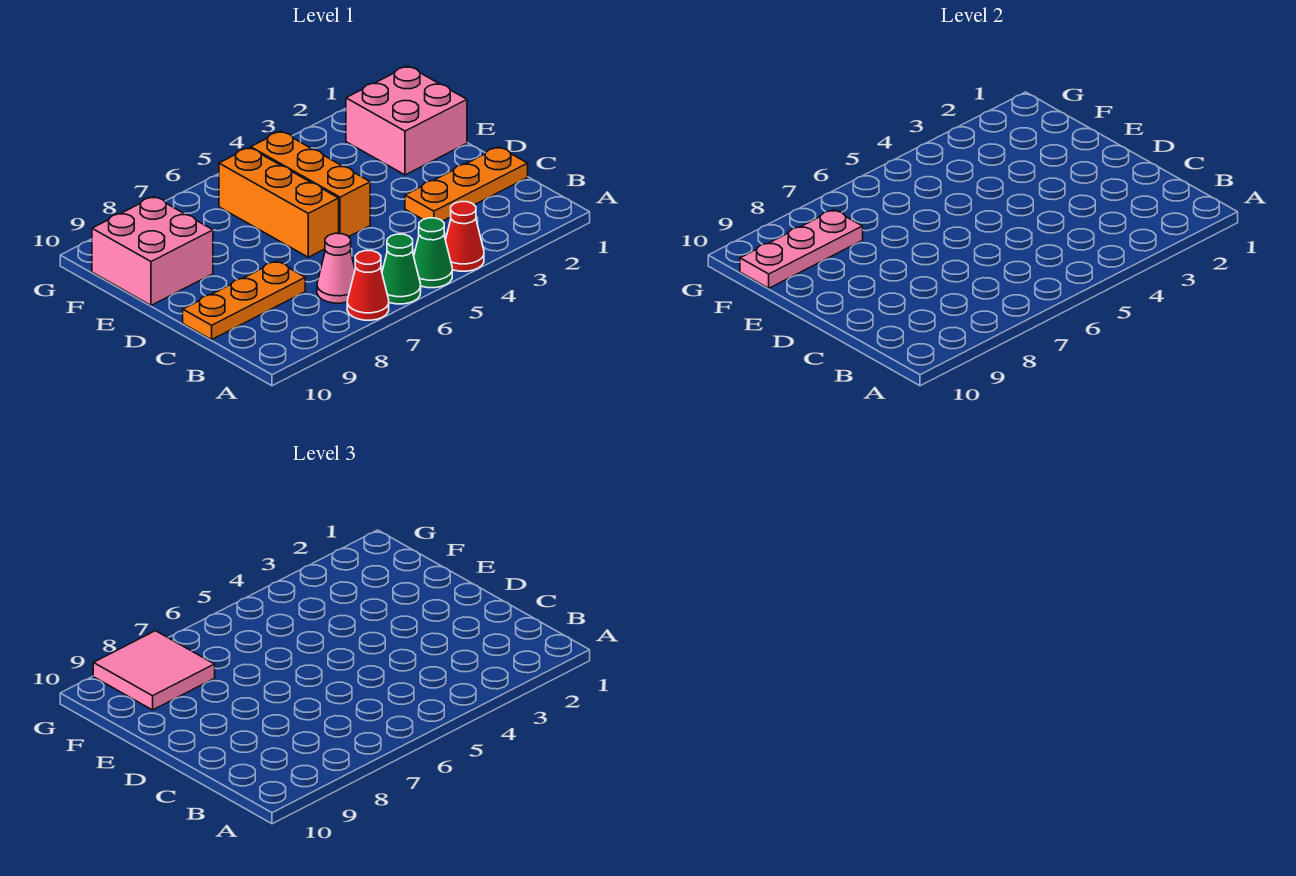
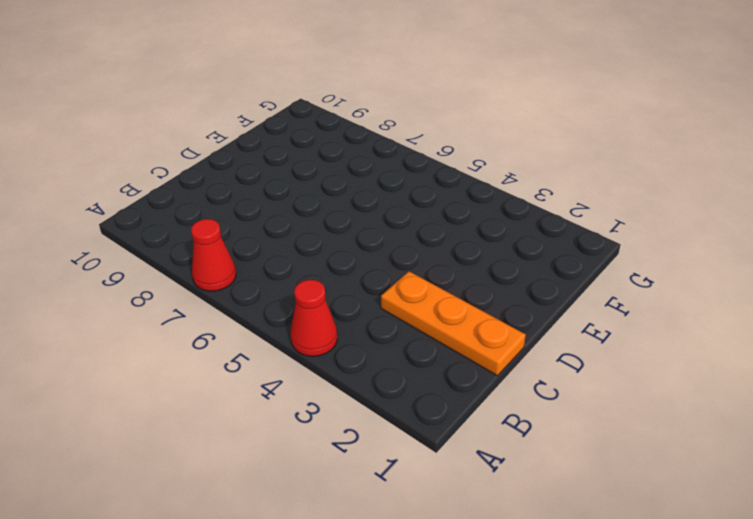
none -> green cone A5 level 1
none -> green cone A6 level 1
none -> pink cone B7 level 1

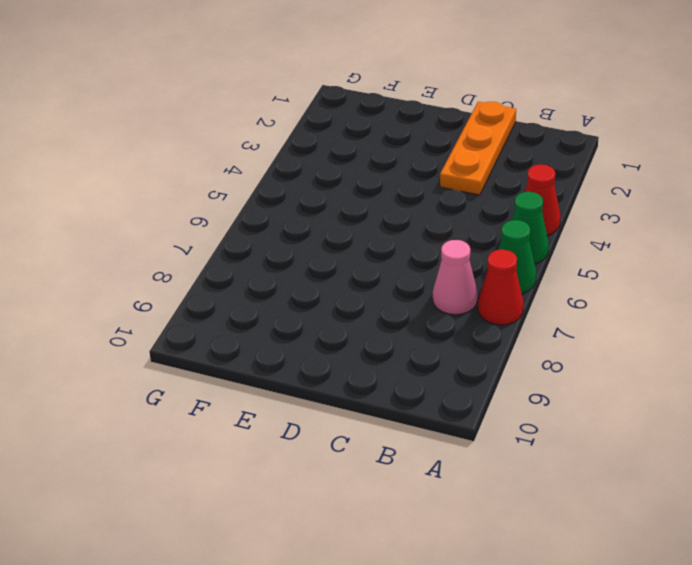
none -> orange plate C8:C10 level 1
none -> orange brick D5:F5 level 1
none -> orange brick D6:F6 level 1

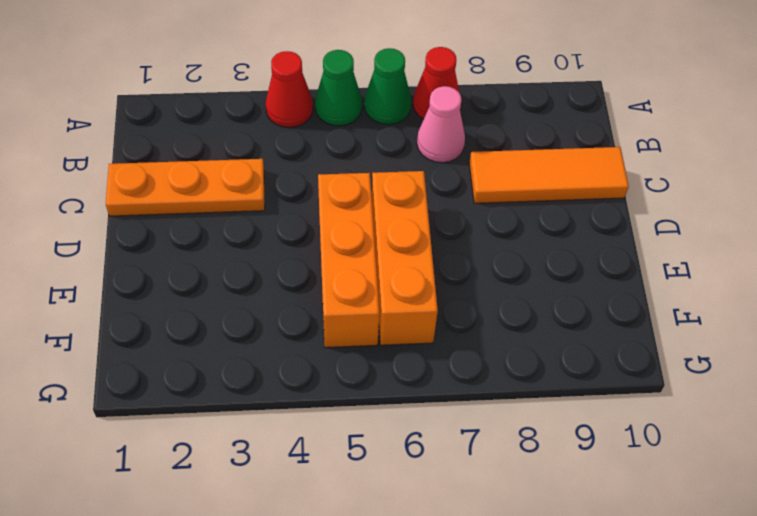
orange tile C8:C10 level 1 -> orange plate C8:C10 level 1
none -> pink brick E1:F2 level 1
none -> pink brick E9:F10 level 1
none -> pink plate F8:F10 level 2

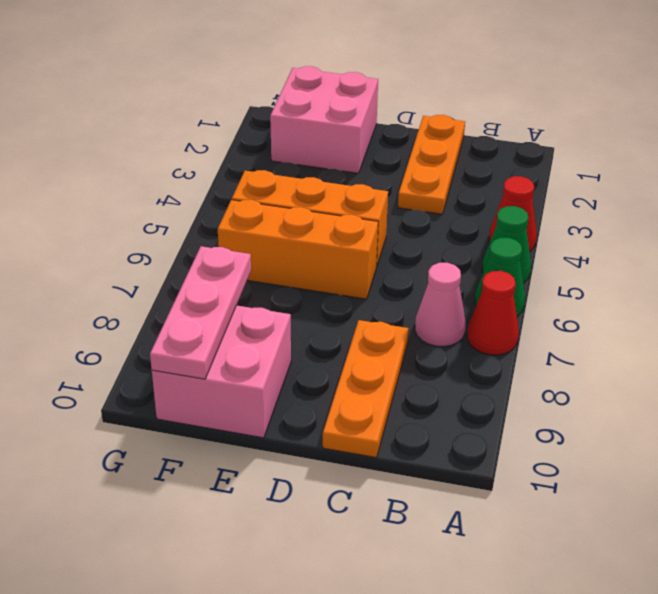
none -> pink tile F8:G9 level 3

